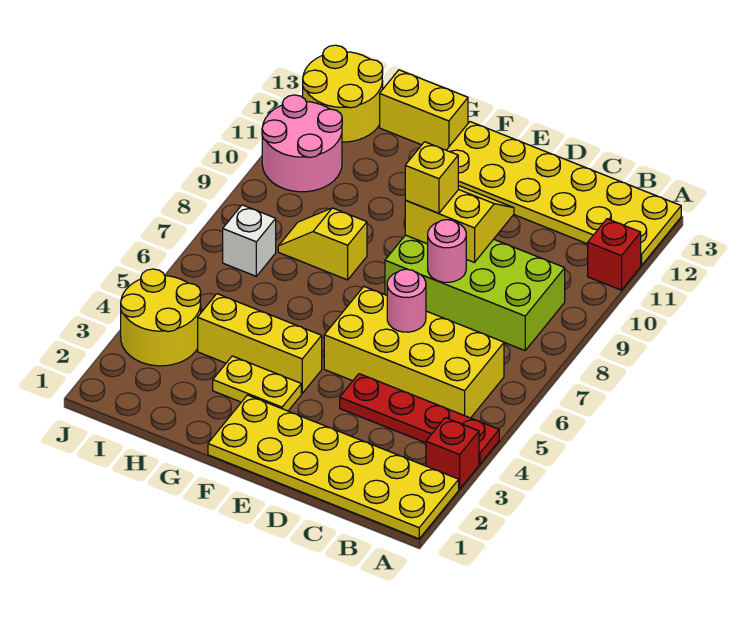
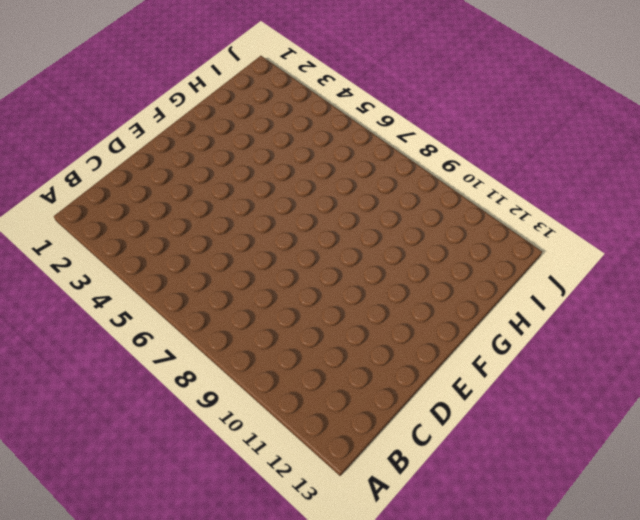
none -> yellow plate A1:F2 level 1
none -> red brick A3 level 1
none -> red plate A4:D4 level 1

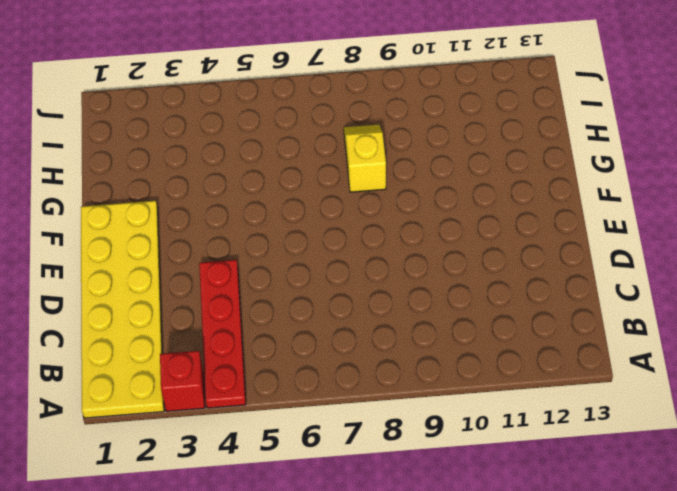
none -> red brick A11 level 1
none -> yellow plate A12:F13 level 1
none -> yellow brick B5:E6 level 1

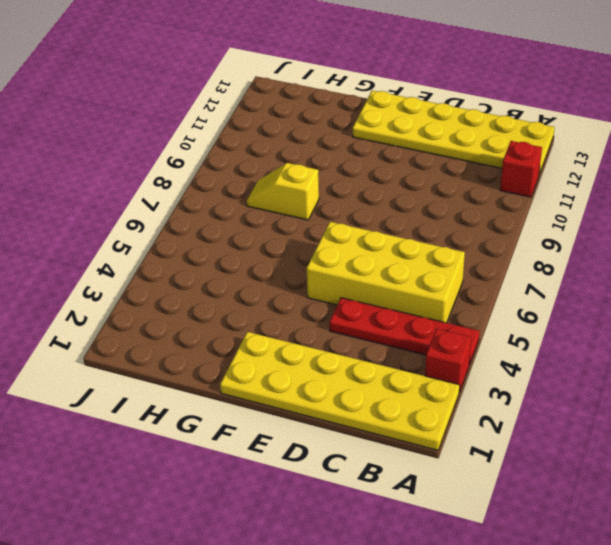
none -> lime brick B8:E9 level 1
none -> yellow plate F3:G3 level 1
none -> yellow brick F4:H4 level 1

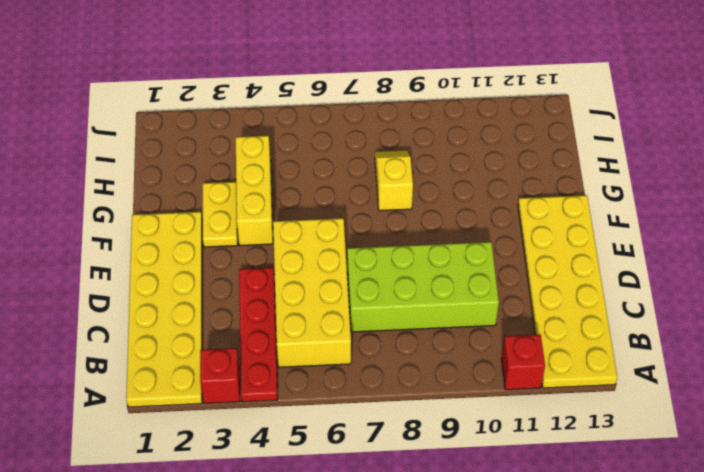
lime brick C7:D10 level 1 -> lime brick B8:E9 level 1
none -> yellow brick G13:H13 level 1
none -> yellow round brick I3:J4 level 1
none -> white brick I7 level 1

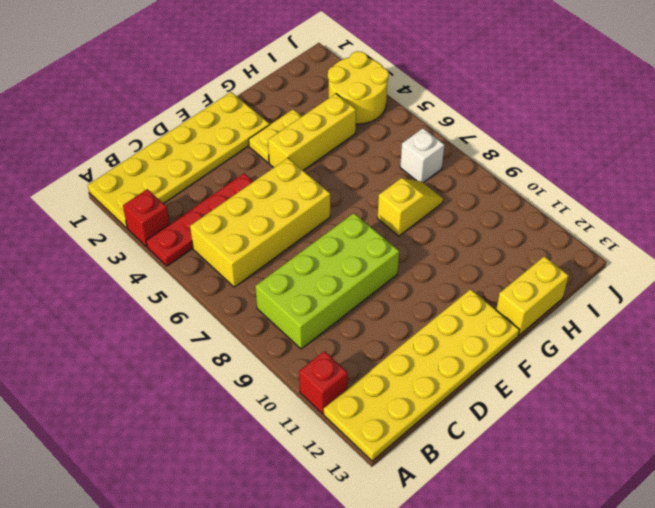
none -> pink round brick I10:J11 level 1
none -> yellow round brick I12:J13 level 1
none -> pink round brick D6 level 2

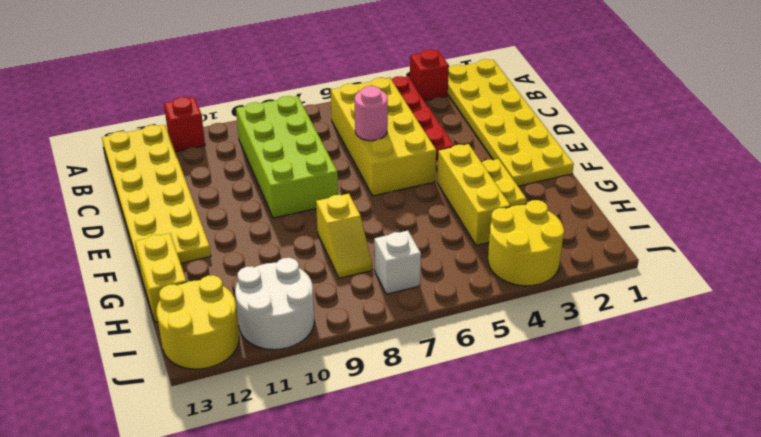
white round brick I10:J11 level 1 -> pink round brick I10:J11 level 1
none -> pink round brick D8 level 2
none -> yellow slope D9:E10 level 2 top 9
none -> yellow brick E9 level 3

